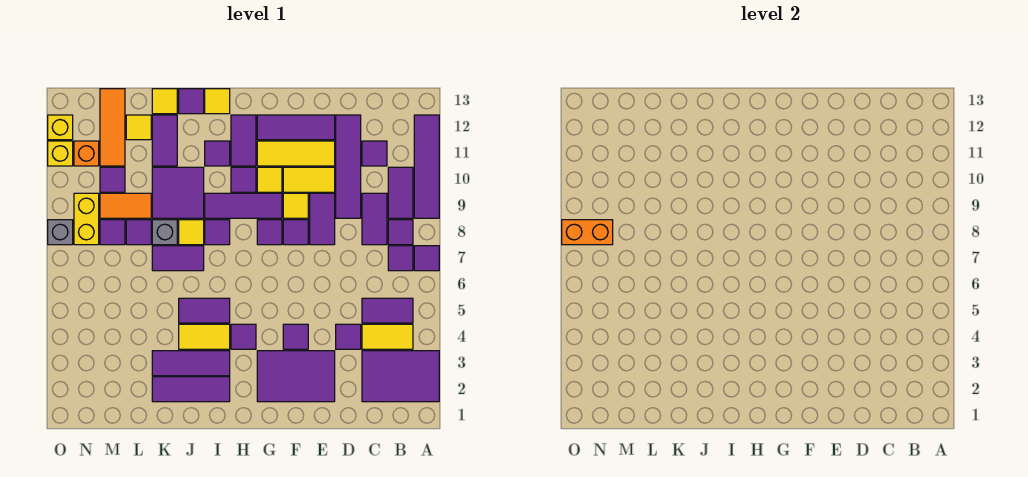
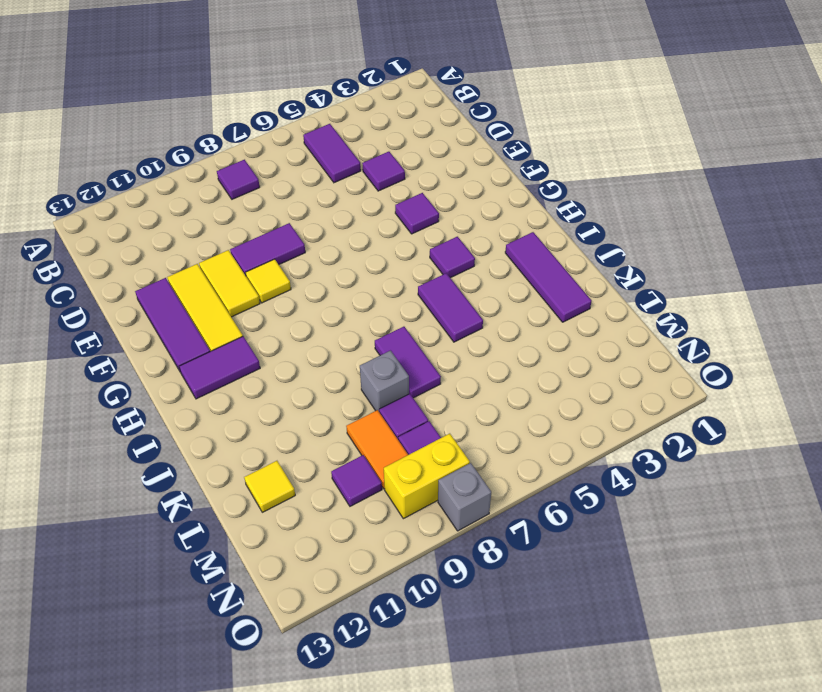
none -> purple tile A2:C3 level 1
none -> purple tile A7 level 1
none -> purple tile A9:A12 level 1
none -> yellow tile B4:C4 level 1

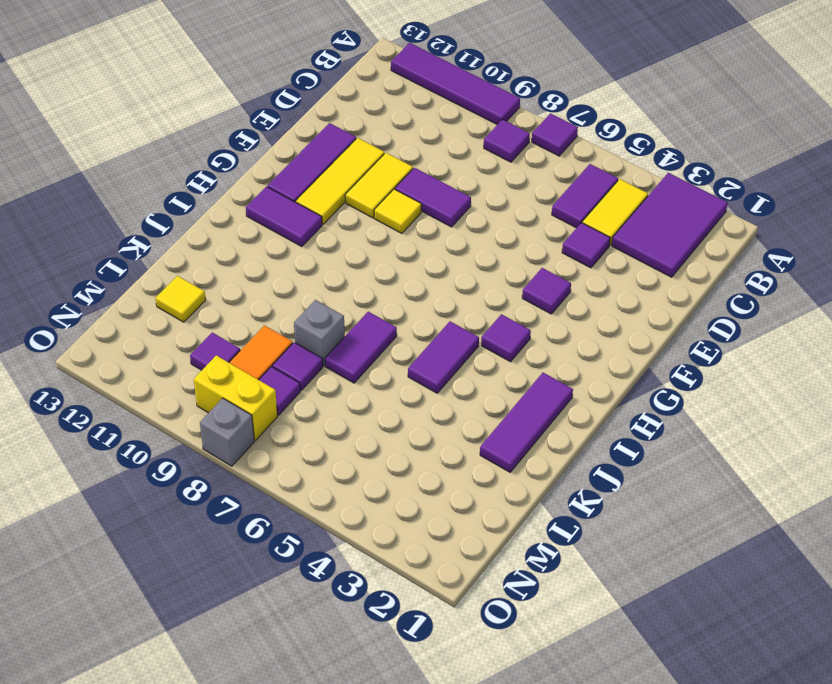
none -> purple tile B7 level 1
none -> purple tile B9:B10 level 1
none -> purple tile C8:C9 level 1
none -> purple tile C11 level 1

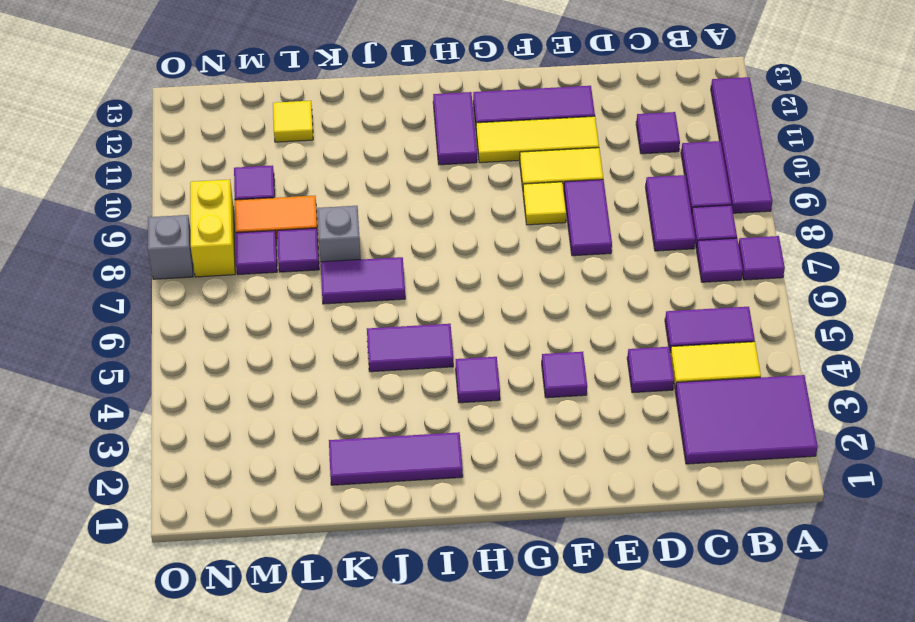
none -> purple tile D9:D12 level 1
none -> purple tile E2:G3 level 1
none -> purple tile F8 level 1
none -> purple tile G8 level 1

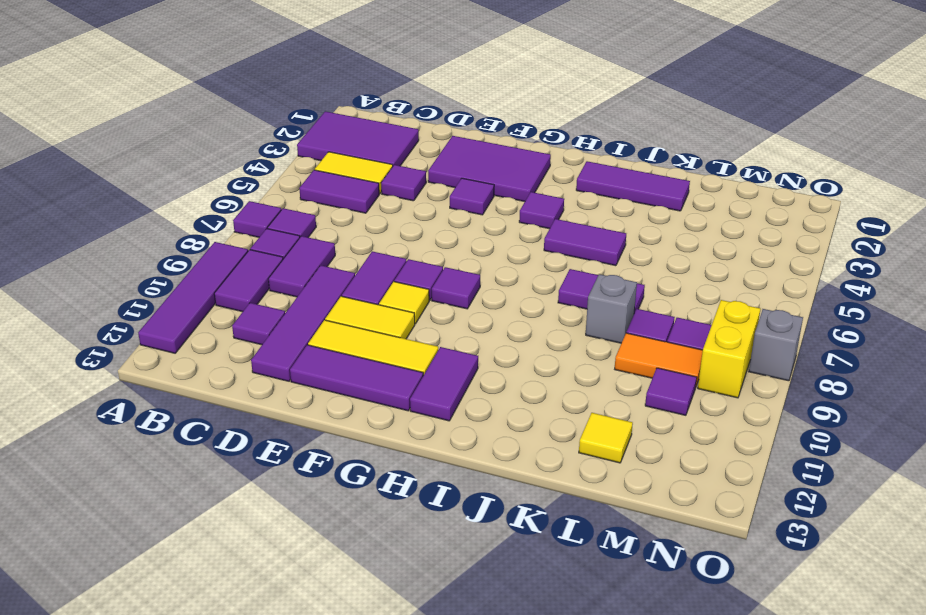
none -> purple tile G9:I9 level 1
none -> yellow tile G10 level 1
none -> purple tile H10 level 1
none -> purple tile I3:K3 level 1

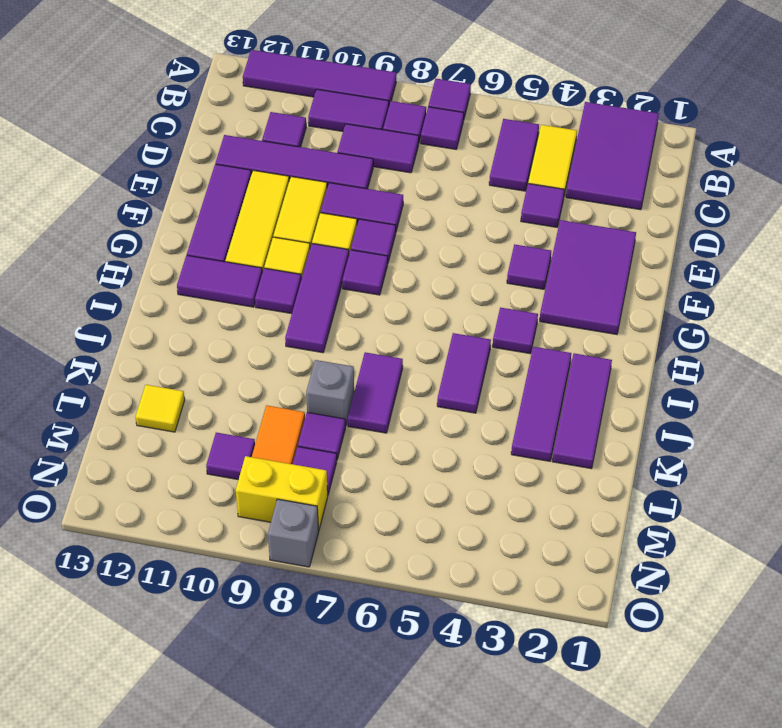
none -> yellow tile I4:J4 level 1
none -> purple tile I8 level 1
none -> purple tile I11 level 1
none -> yellow tile I13 level 1

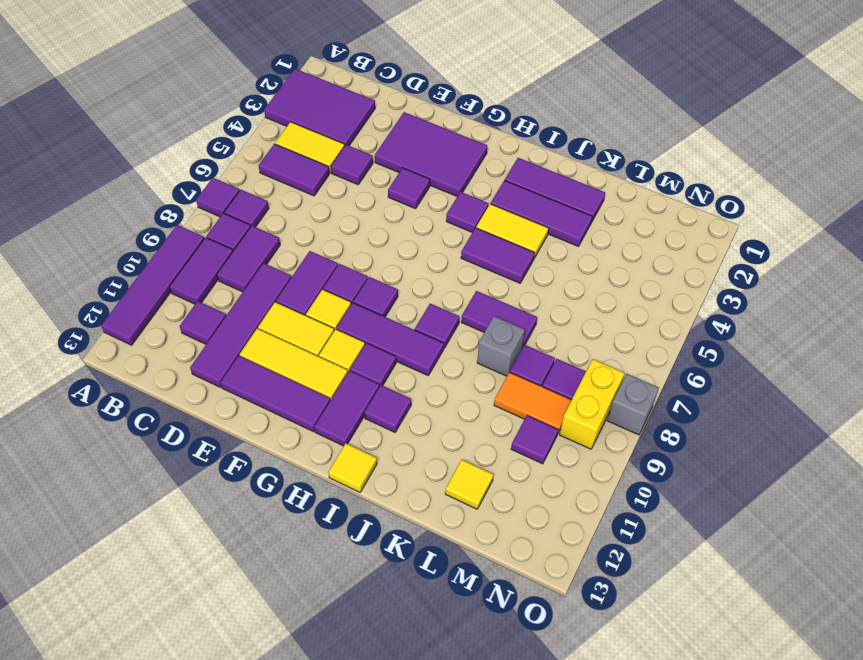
none -> yellow tile J8 level 1
none -> purple tile J9:K10 level 1
none -> purple tile J13 level 1
none -> purple tile K11:K12 level 1

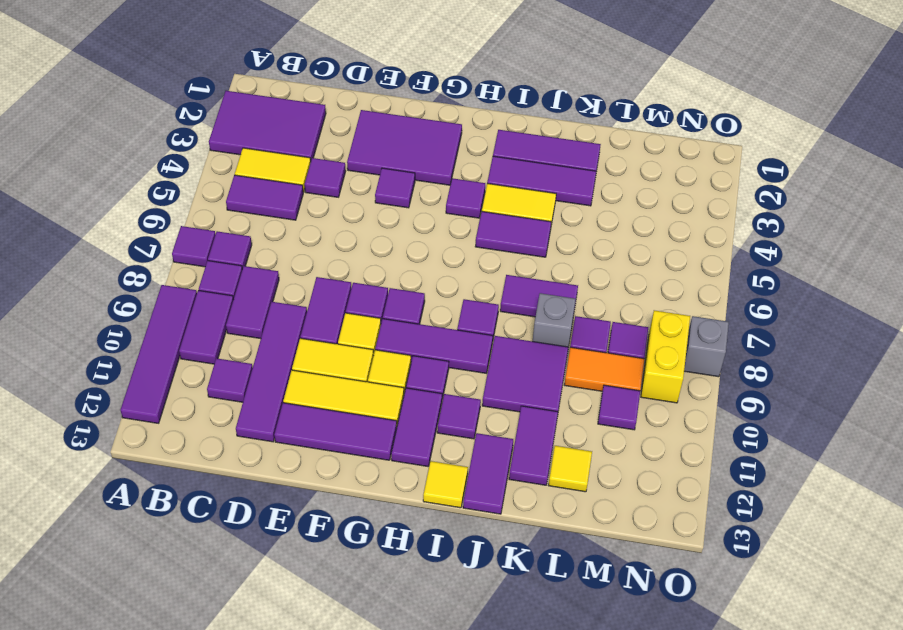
purple tile J12:J13 level 1 -> purple tile J13 level 1
none -> yellow tile J8 level 1
none -> yellow tile K13 level 1
none -> orange tile M11:M13 level 1
none -> orange brick N11 level 1

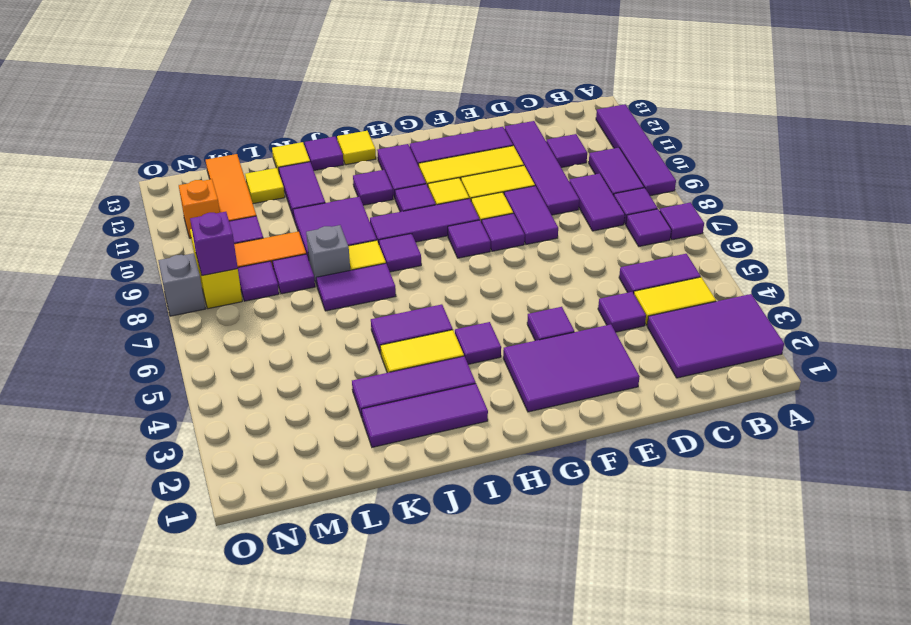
purple brick N8 level 2 -> orange brick N8:O8 level 2
none -> yellow brick O11 level 1
none -> yellow brick O12 level 1

